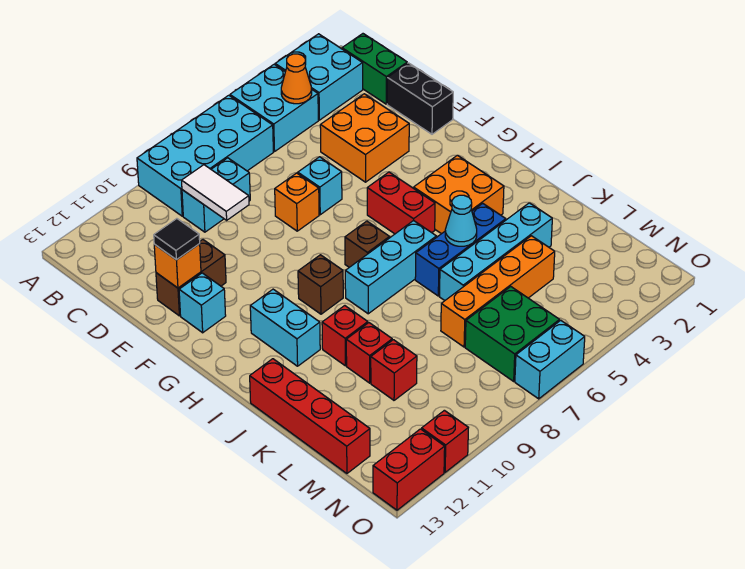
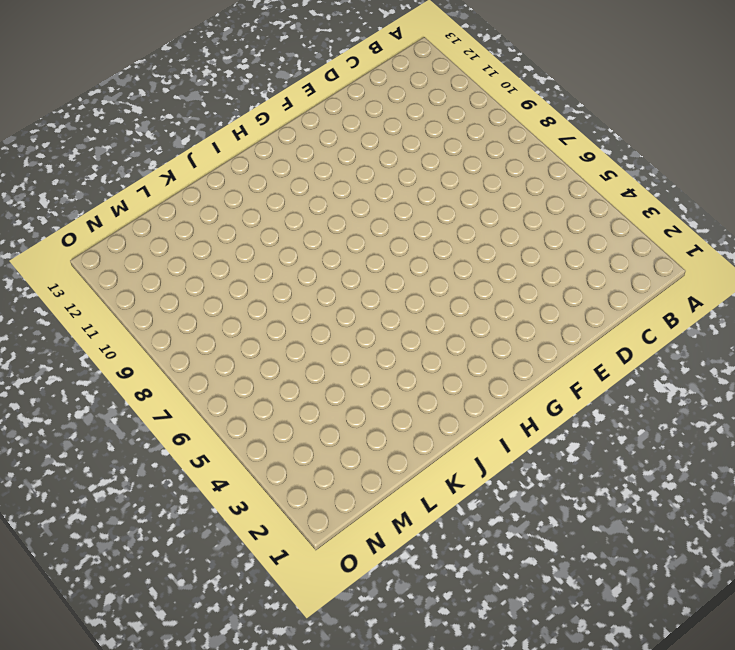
none -> cyan brick A2:B3 level 1
none -> cyan brick A4:B5 level 1
none -> cyan brick A6:B9 level 1
none -> green brick B1:C1 level 1

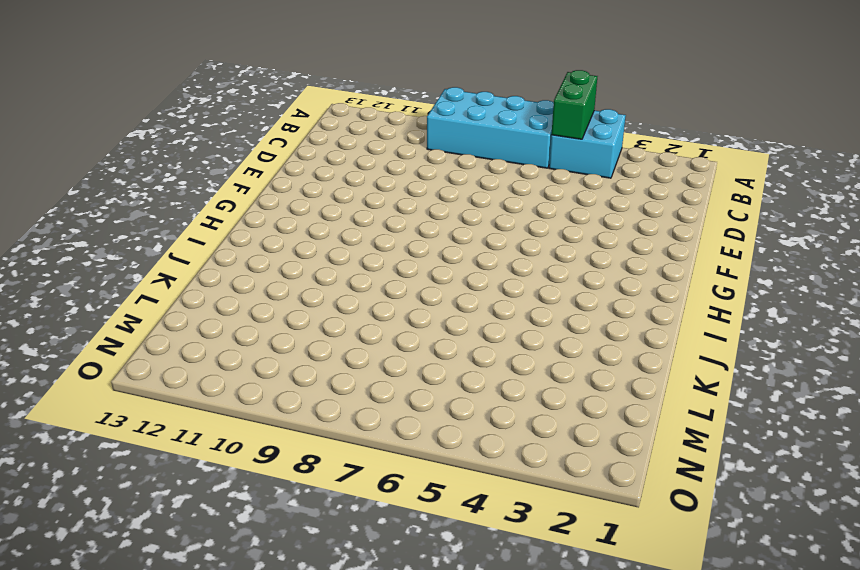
green brick A5:B5 level 2 -> green brick B1:C1 level 1
none -> cyan brick A2:B3 level 1
none -> cyan brick C8:C9 level 1
none -> black brick D1:E1 level 1
none -> orange brick D3:E4 level 1

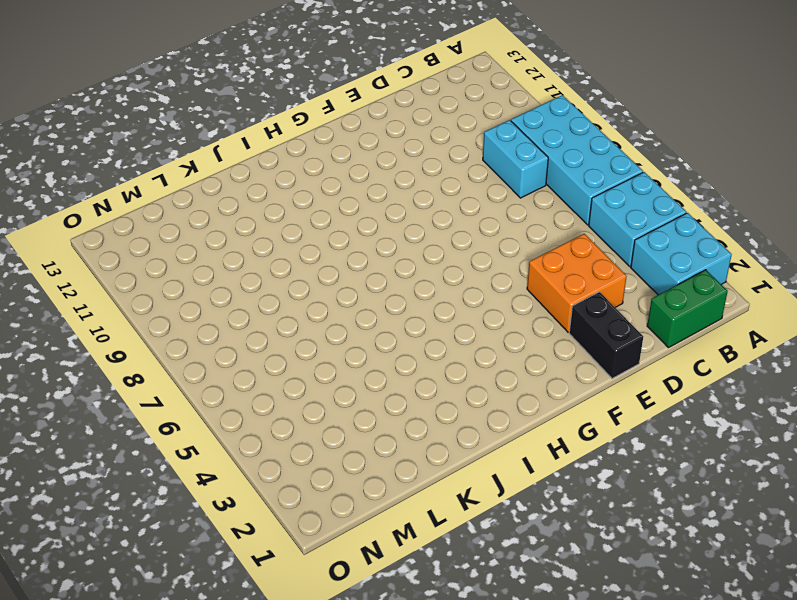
black brick E1:E2 level 1 -> black brick D1:E1 level 1
none -> cyan brick E6 level 1
none -> orange brick E7 level 1
none -> brown brick E11:E12 level 1
none -> cyan brick F12 level 1

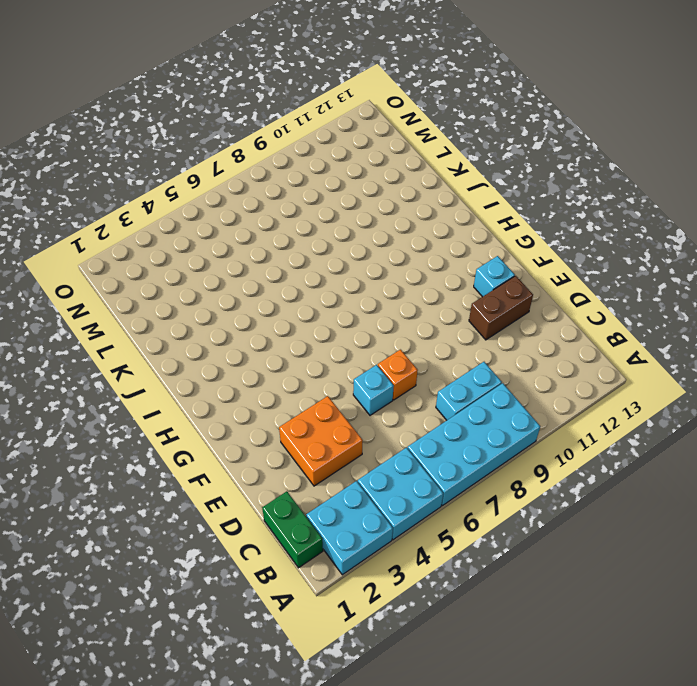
none -> black brick D1:E1 level 1
none -> red brick G5:H5 level 1
none -> orange brick H3:I4 level 1
none -> brown brick H7 level 1

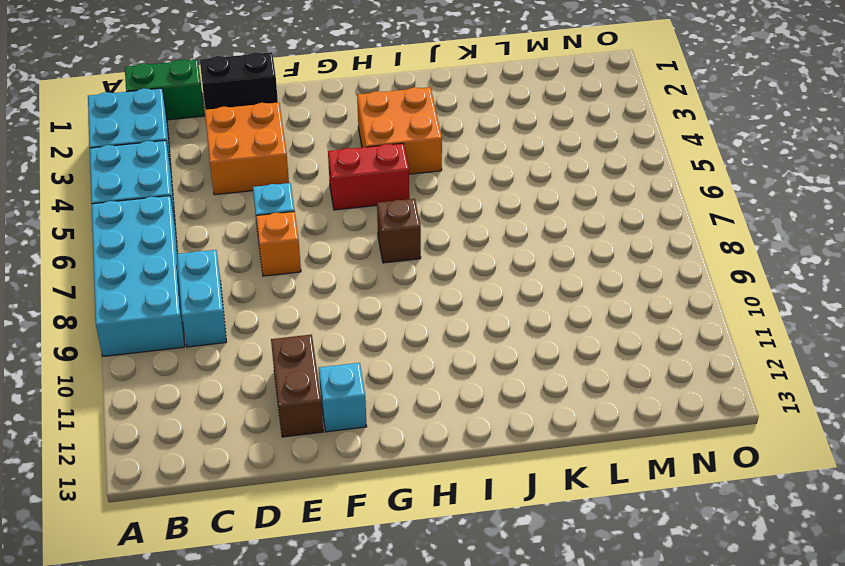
none -> brown brick H9 level 1
none -> cyan brick H11:I11 level 1
none -> cyan brick I6:I8 level 1
none -> blue brick J4:J6 level 1

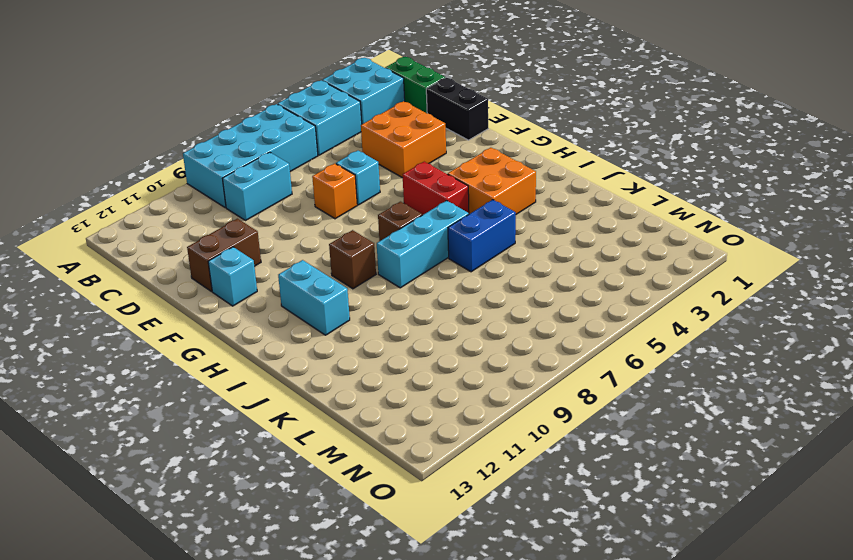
blue brick J5:J6 level 1 -> blue brick J4:J6 level 1
none -> red brick J10 level 1
none -> red brick J13:M13 level 1
none -> cyan brick K3:K6 level 1
none -> red brick K10 level 1

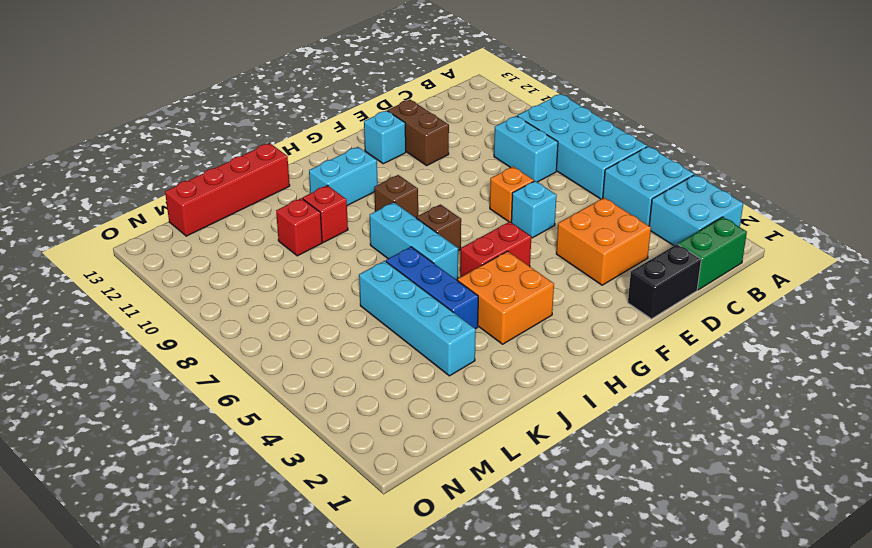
none -> orange brick L4:L7 level 1
none -> red brick L10 level 1
none -> green brick M6:N7 level 1
none -> cyan brick O6:O7 level 1

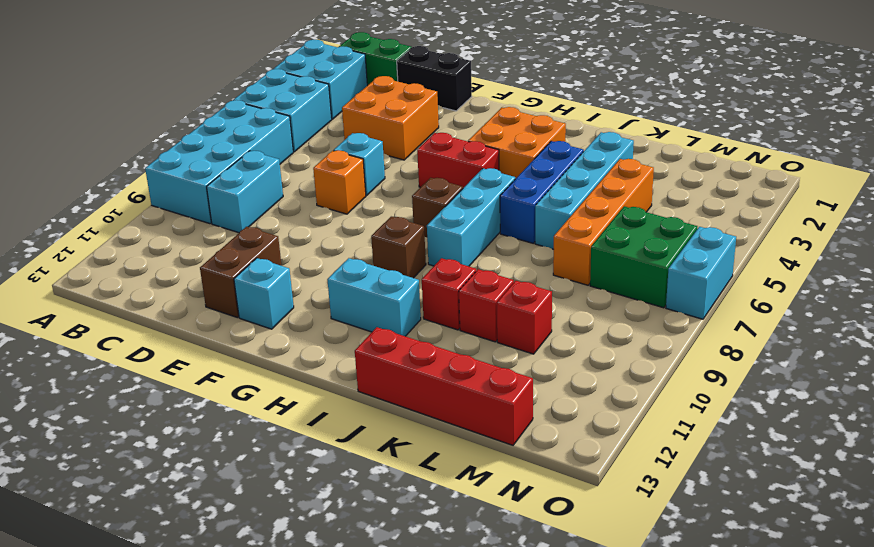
none -> red brick O11 level 1
none -> red brick O12:O13 level 1
none -> orange cone B4 level 2
none -> white tile C9:D9 level 2

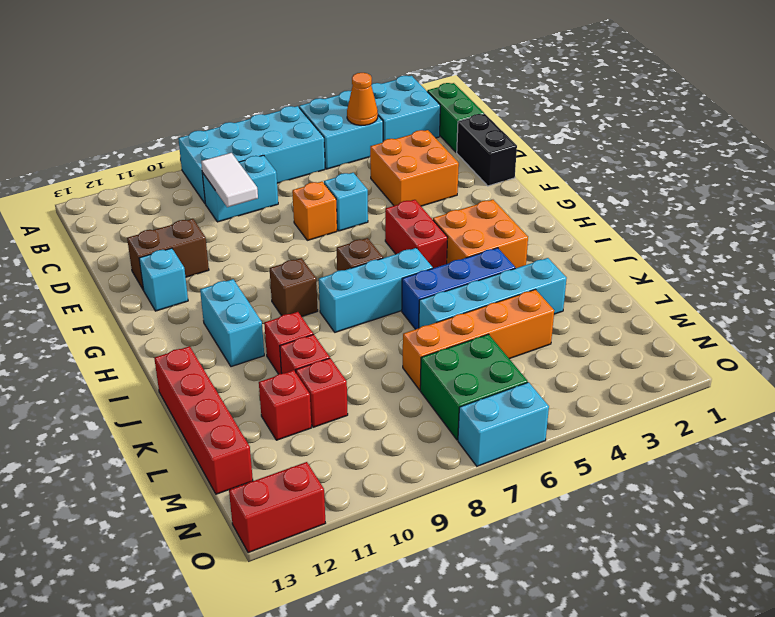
red brick L11 level 1 -> red brick O11 level 1
none -> orange brick E12 level 2
none -> cyan cone J5 level 2
none -> black tile E12 level 3

